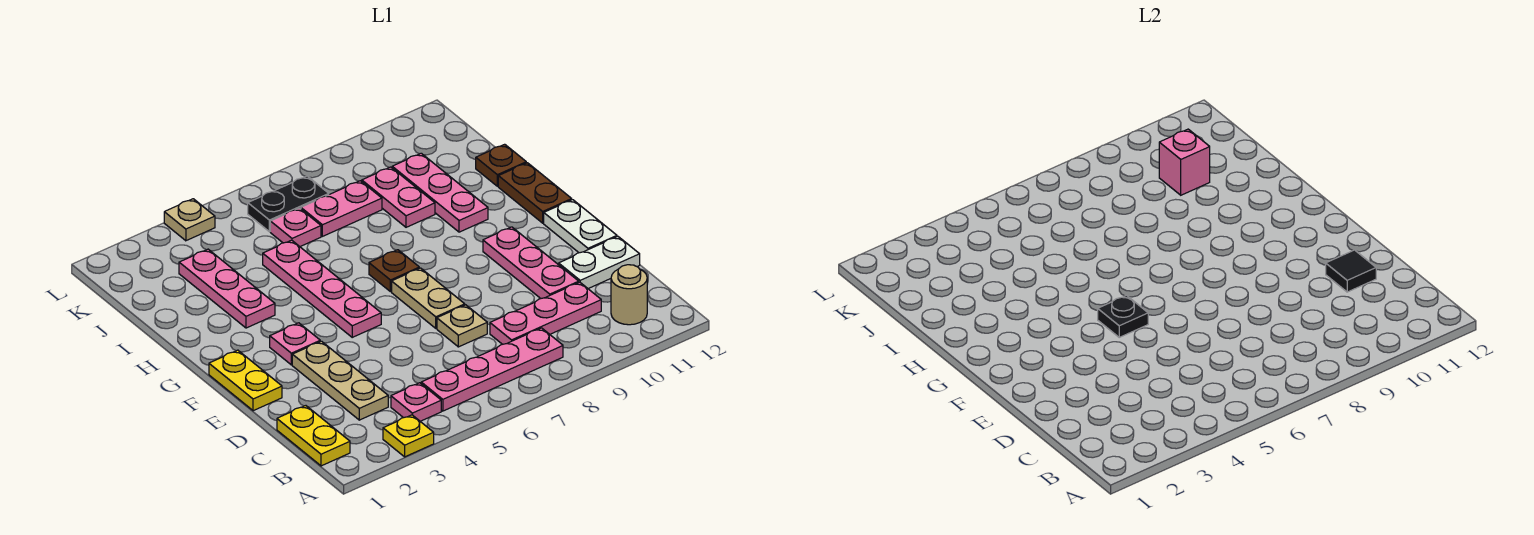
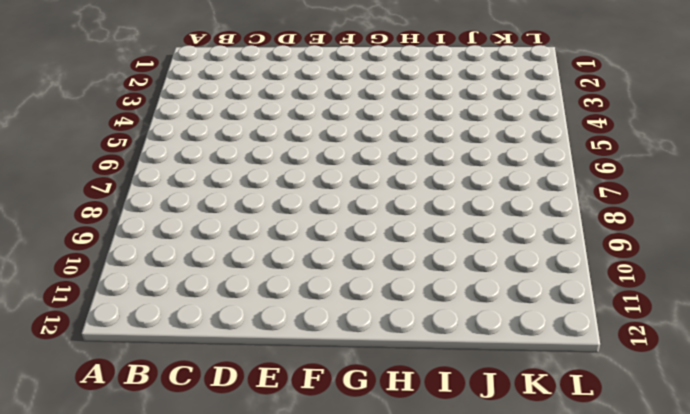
none -> yellow plate A3 level 1
none -> yellow plate B1:C1 level 1
none -> pink plate B4 level 1

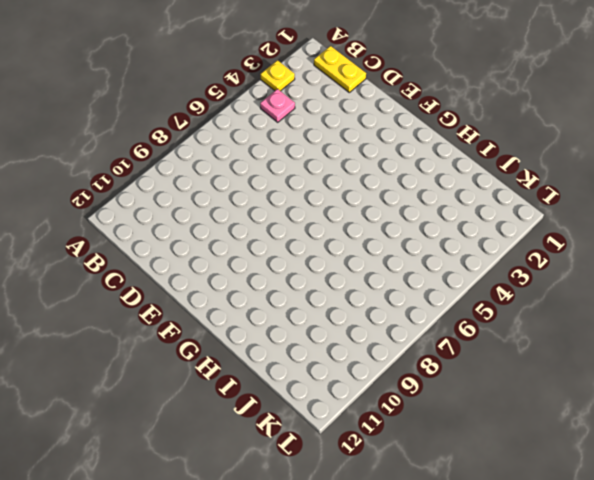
none -> pink plate B5:B8 level 1
none -> tan round brick B11 level 1
none -> tan plate C3:E3 level 1

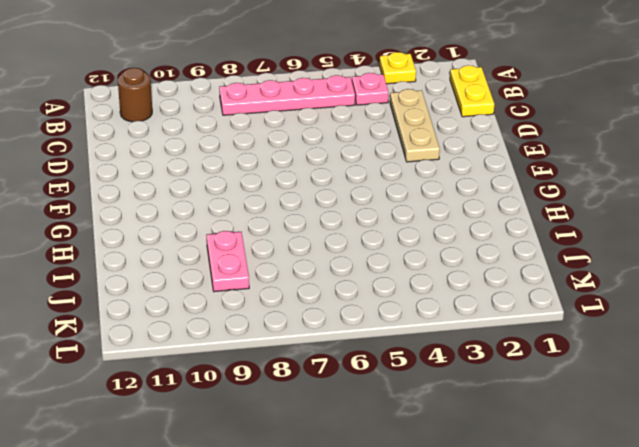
brown round brick B11 level 1 -> tan round brick B11 level 1
none -> pink plate C8:C10 level 1
none -> tan plate D7 level 1
none -> pink plate D10:F10 level 1

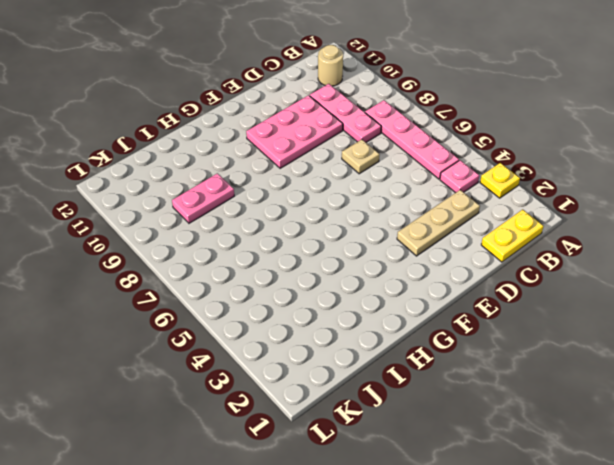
pink plate D9:F10 level 1 -> pink plate D10:F10 level 1
none -> white plate D11:D12 level 1
none -> yellow plate E1:F1 level 1
none -> tan plate E7:F7 level 1

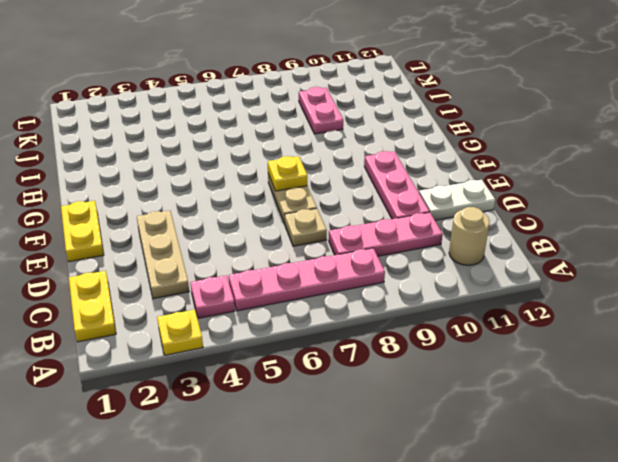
yellow plate F7 level 2 -> none
none -> white plate E12:F12 level 1
none -> pink plate F3 level 1
none -> pink plate F5:I5 level 1

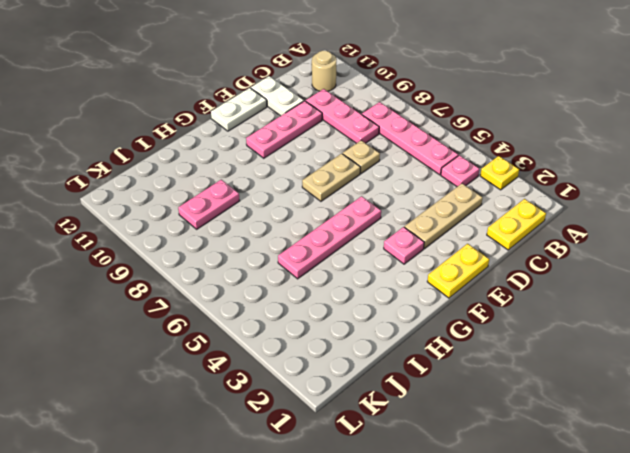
none -> brown plate G7 level 1
none -> brown plate G12:H12 level 1
none -> pink plate H3:J3 level 1

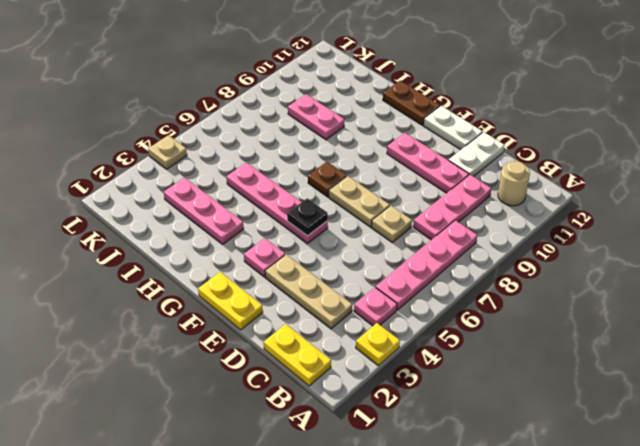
none -> pink plate H10:J10 level 1
none -> brown plate I12 level 1
none -> pink plate J6 level 1

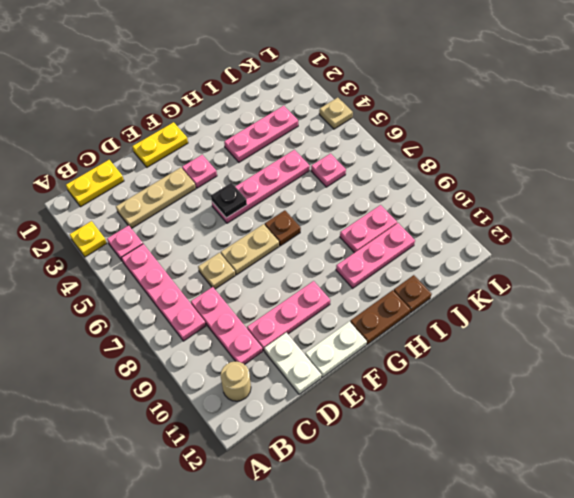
none -> pink plate J7:J8 level 1
none -> black plate K6:K7 level 1
none -> black tile D11 level 2

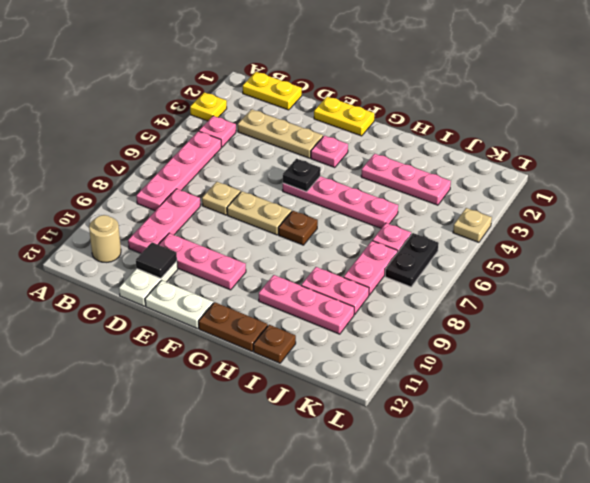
none -> pink brick J10 level 2

